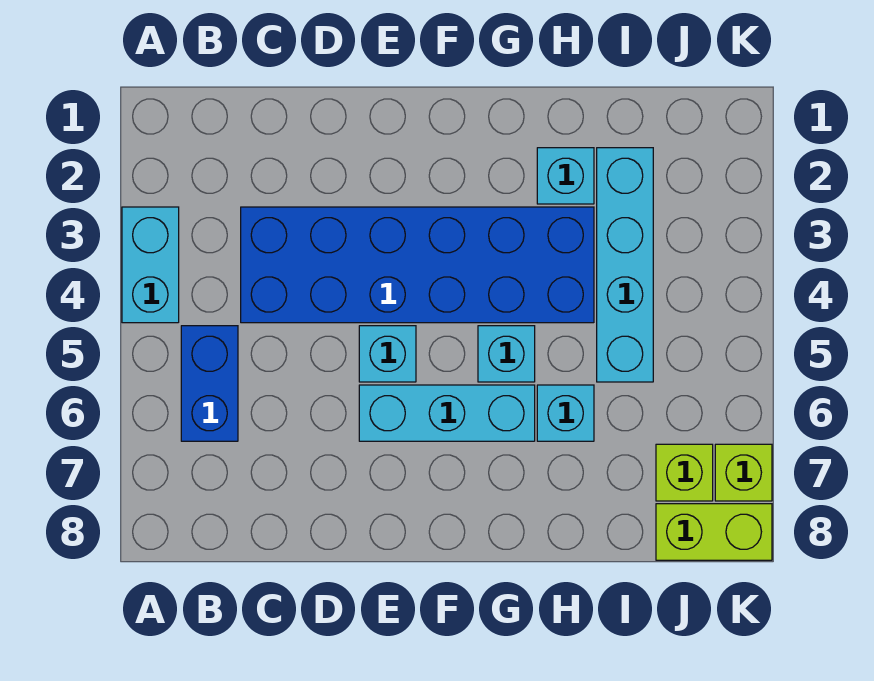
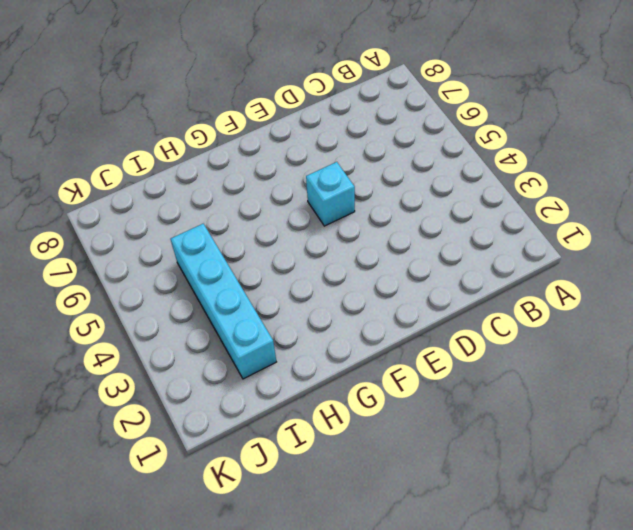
none -> cyan brick A3:A4 level 1
none -> blue brick B5:B6 level 1
none -> blue brick C3:H4 level 1

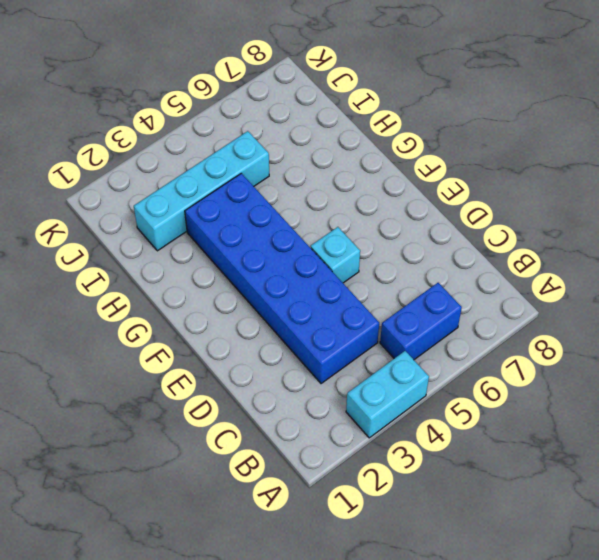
none -> cyan brick E6:G6 level 1
none -> cyan brick G5 level 1
none -> cyan brick H2 level 1

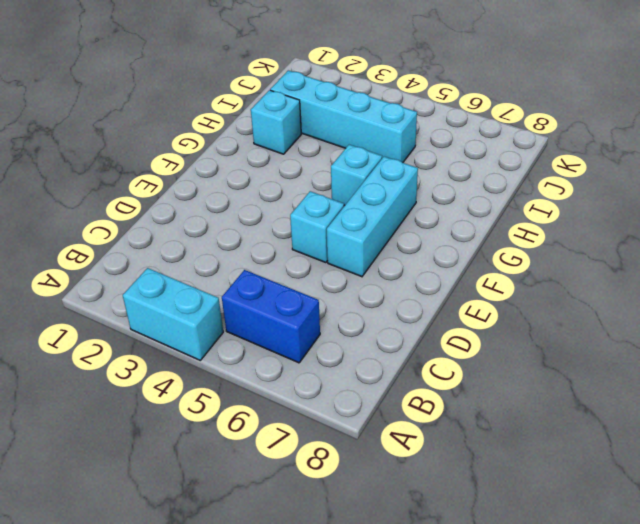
none -> blue brick C3:H4 level 1
none -> cyan brick H6 level 1
none -> lime brick J7 level 1

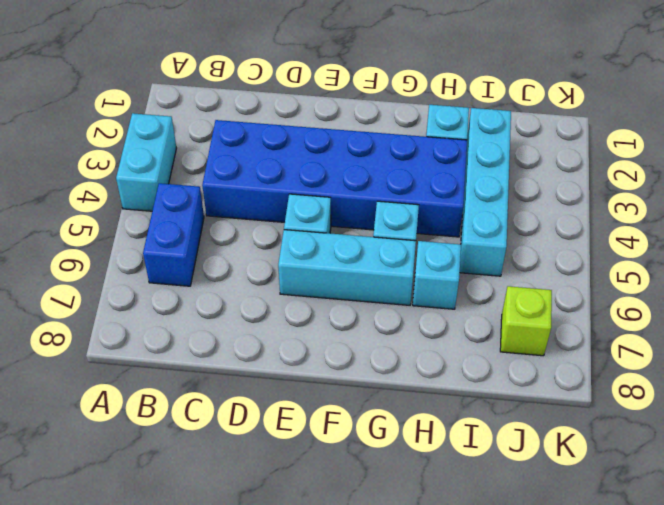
none -> lime brick J8:K8 level 1
none -> lime brick K7 level 1

